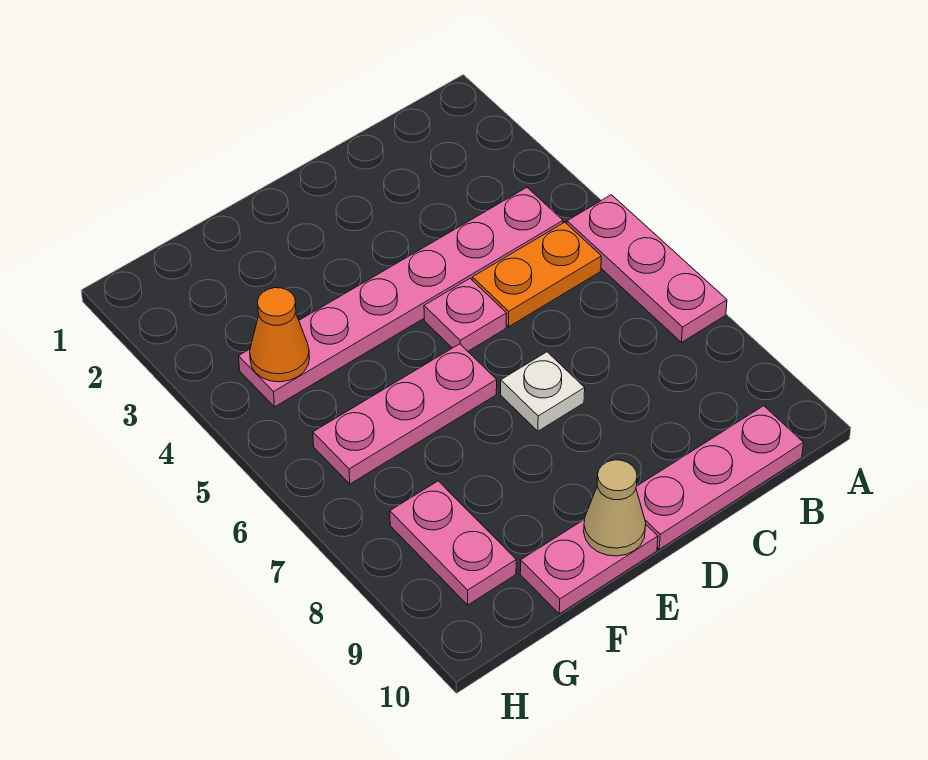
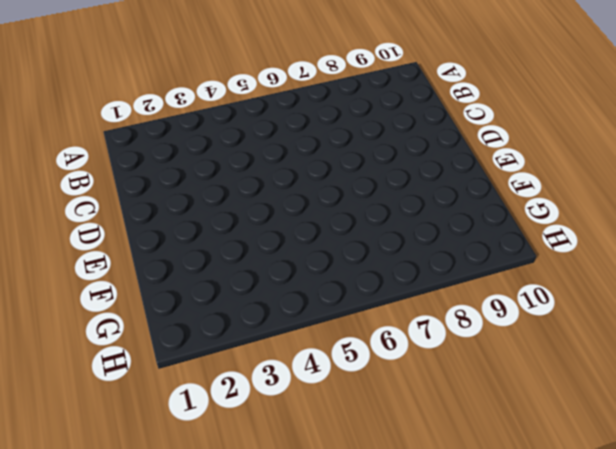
none -> pink plate A5:A7 level 1
none -> pink plate B4:G4 level 1

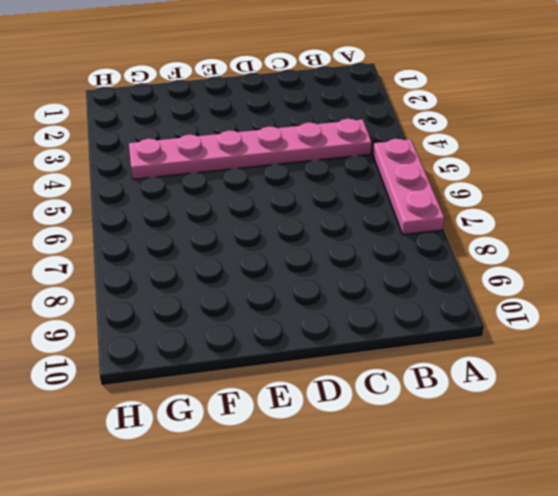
none -> orange plate B5:C5 level 1
none -> pink plate B10:D10 level 1

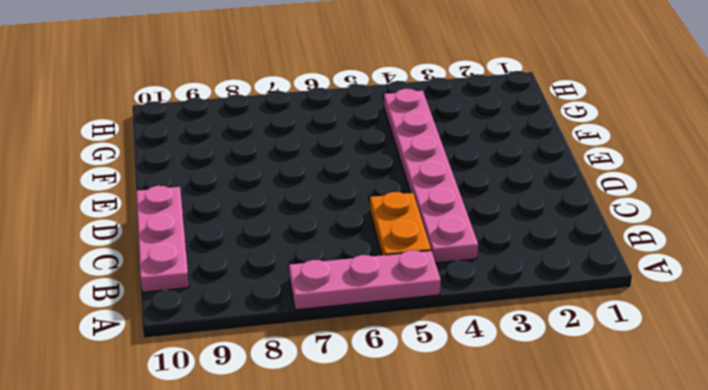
none -> pink plate D5 level 1
none -> white plate D7 level 1

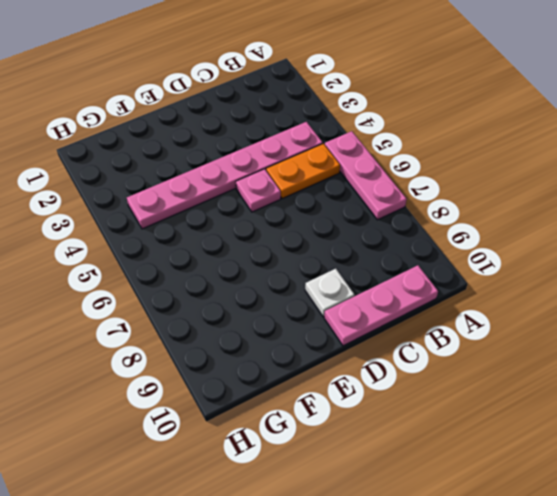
white plate D9 level 1 -> white plate D7 level 1
none -> pink plate E6:G6 level 1
none -> pink plate E10:F10 level 1

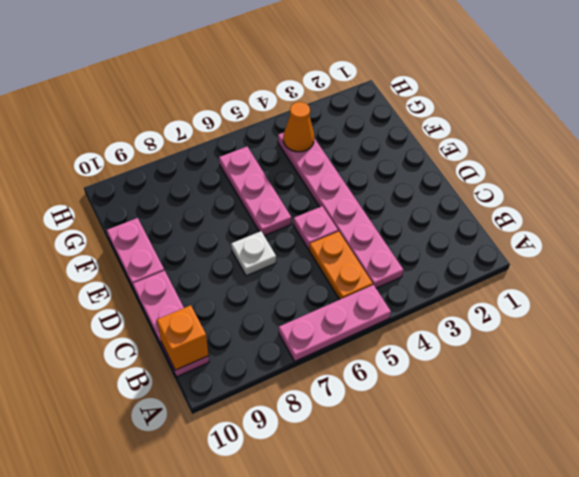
orange brick B10 level 2 -> none
none -> pink plate G8:G9 level 1
none -> tan cone E10 level 2

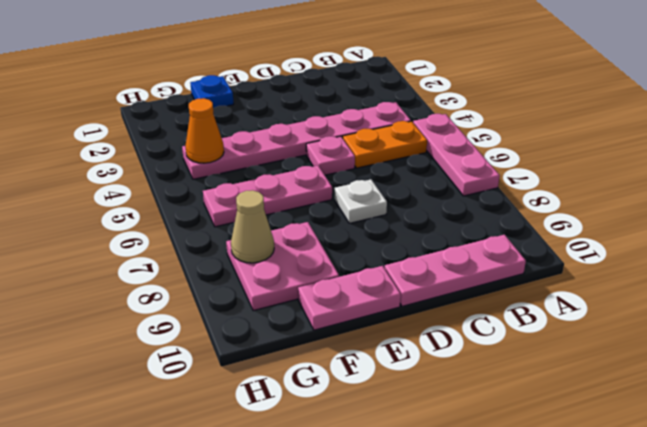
blue plate F1 level 1 -> none
pink plate F8:G9 level 1 -> pink plate G8:G9 level 1
tan cone G8 level 2 -> tan cone E10 level 2

